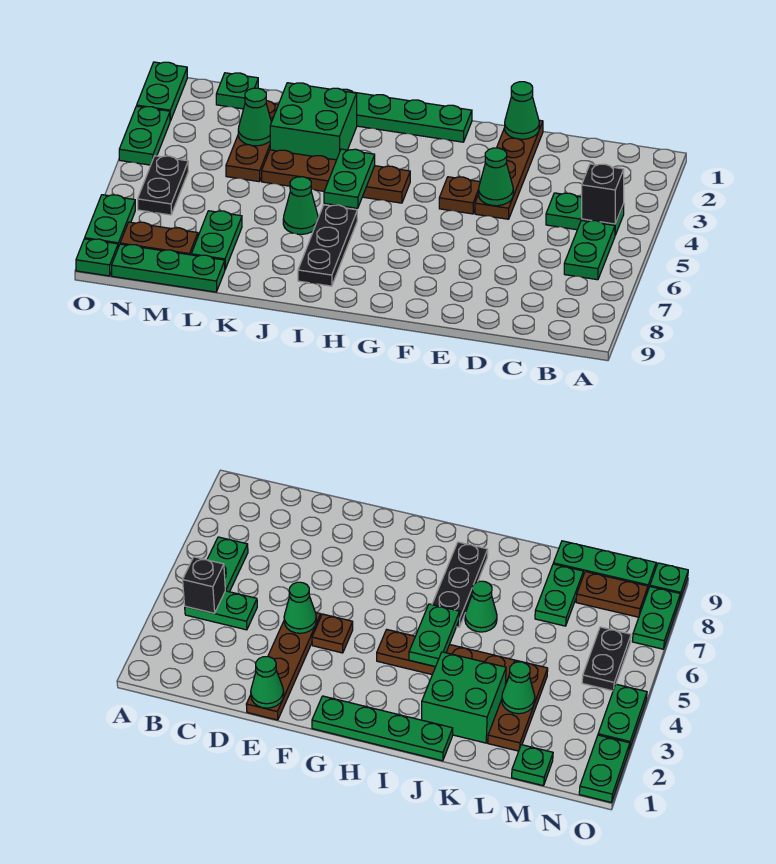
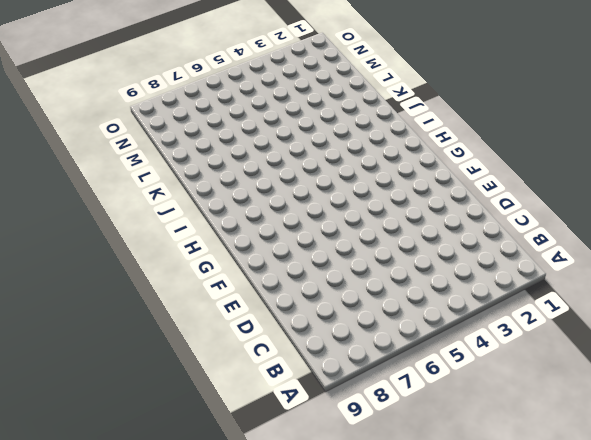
none -> green plate B4:C4 level 1
none -> green plate B5:B6 level 1
none -> brown plate E1:E4 level 1

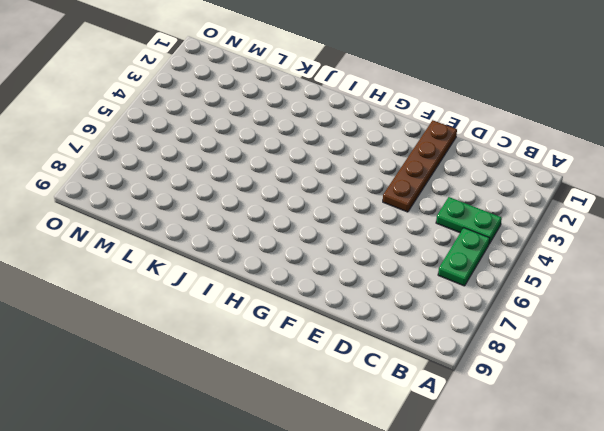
none -> brown plate F4 level 1
none -> green plate G1:J1 level 1
none -> brown plate H4:K4 level 1

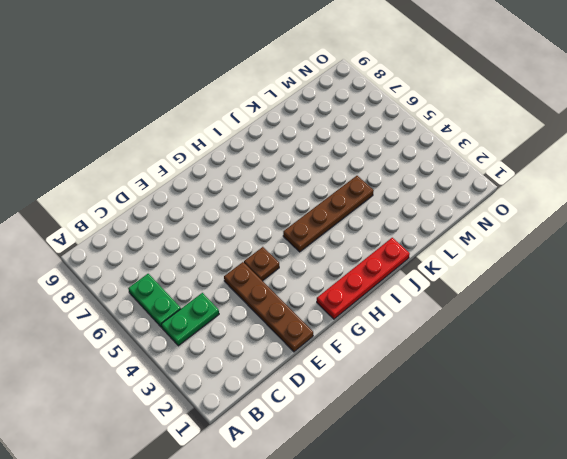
red plate G1:J1 level 1 -> green plate G1:J1 level 1
none -> black plate I6:I8 level 1
none -> green brick J2:K3 level 1
none -> green cone J6 level 1

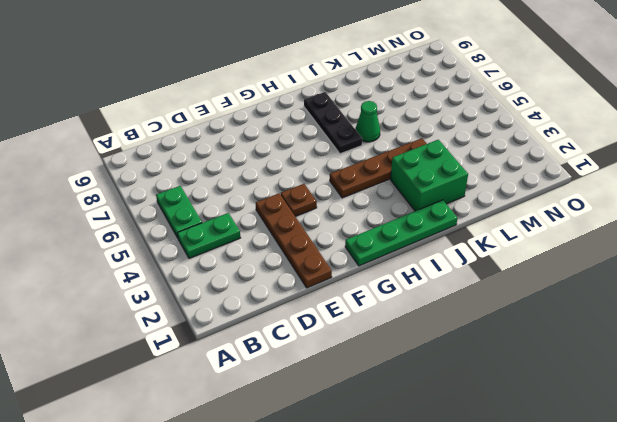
none -> brown plate L2:L4 level 1
none -> green plate L7:L8 level 1
none -> green plate L9:N9 level 1

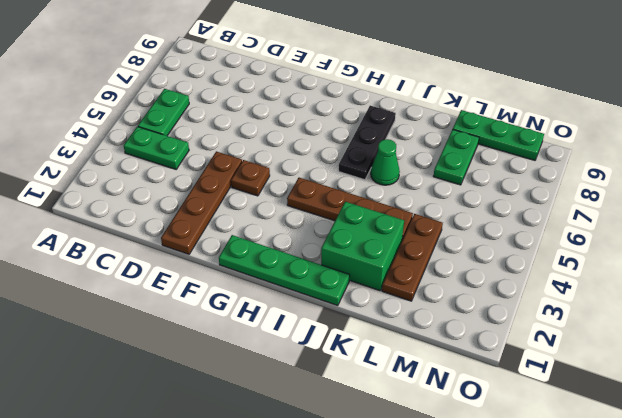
none -> green plate M1 level 1
none -> brown plate M8:N8 level 1
none -> black plate N5:N6 level 1

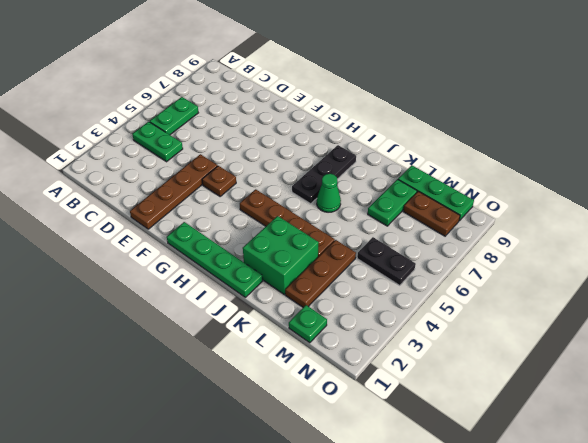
black plate M5:N5 level 1 -> black plate N5:N6 level 1
none -> green plate O1:O2 level 1
none -> green plate O3:O4 level 1
none -> green plate O7:O8 level 1

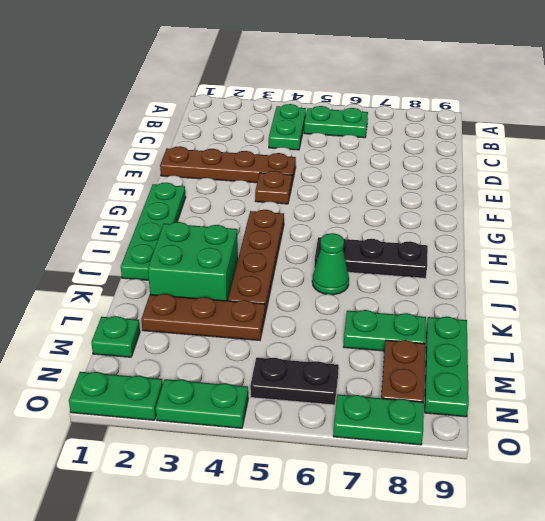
none -> green plate O9 level 1
none -> black brick B4 level 2
none -> green cone E1 level 2

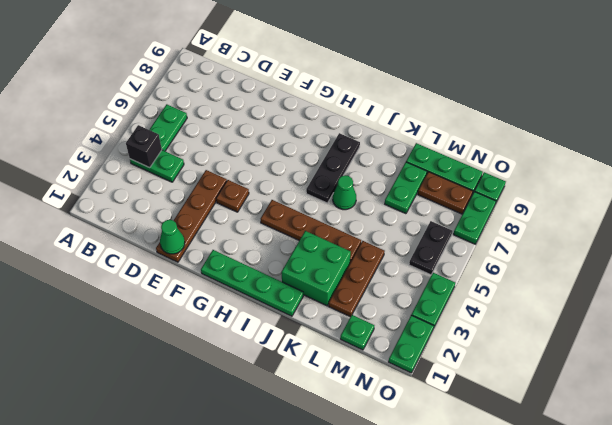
none -> green cone E4 level 2
none -> green plate I4:I5 level 2
none -> green cone L3 level 2

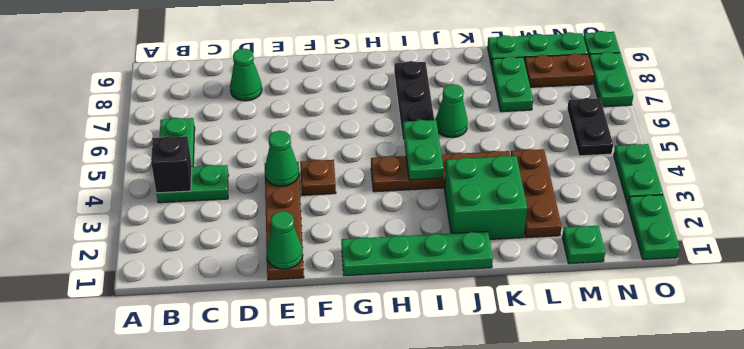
green cone D8 level 1 -> green cone L3 level 2

